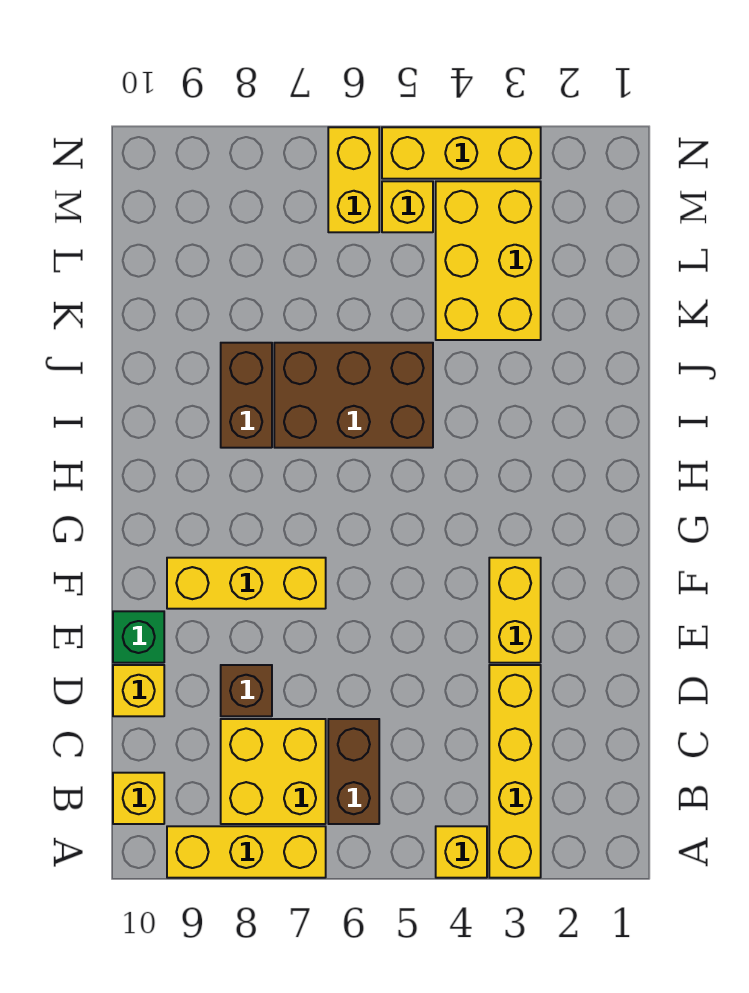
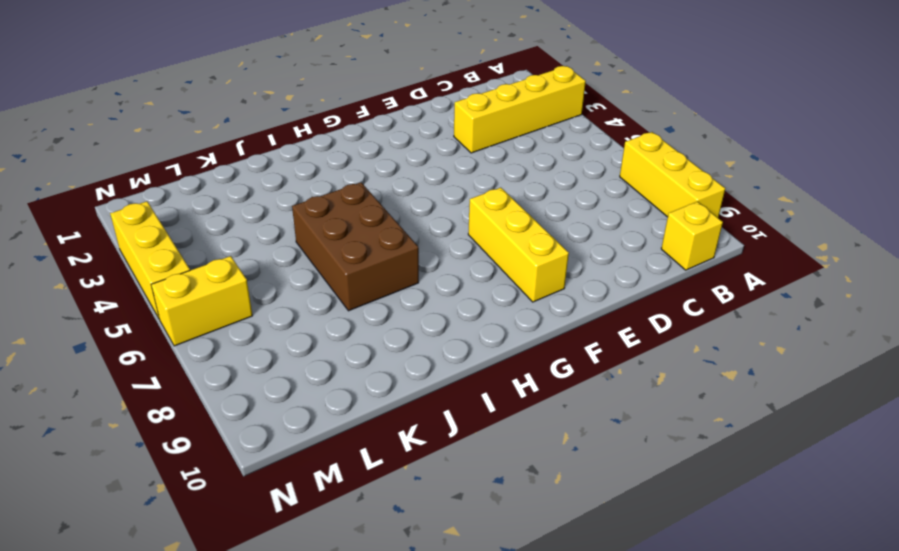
none -> yellow brick A4 level 1
none -> brown brick B6:C6 level 1
none -> yellow brick B7:C8 level 1

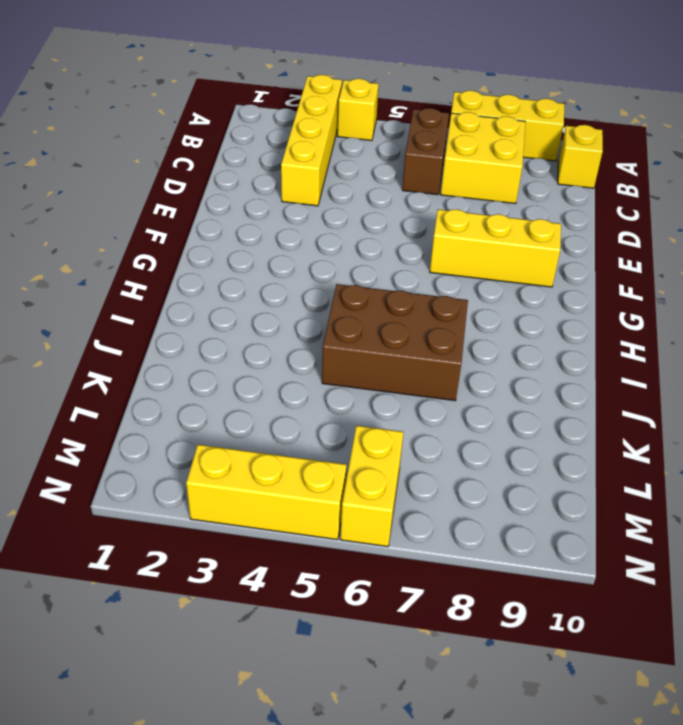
none -> brown brick D8 level 1
none -> yellow brick D10 level 1
none -> yellow brick E3:F3 level 1

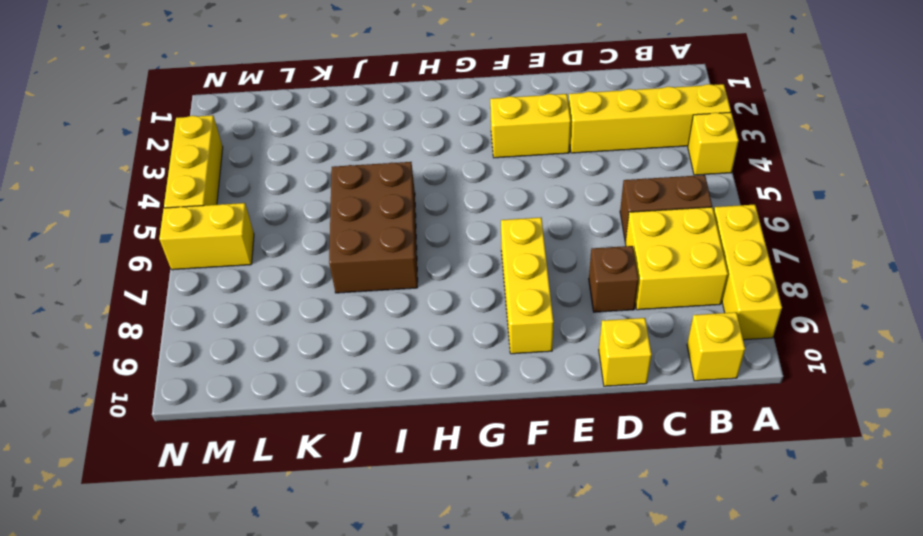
none -> green brick E10 level 1
none -> brown brick I8:J8 level 1
none -> yellow brick K3:M4 level 1

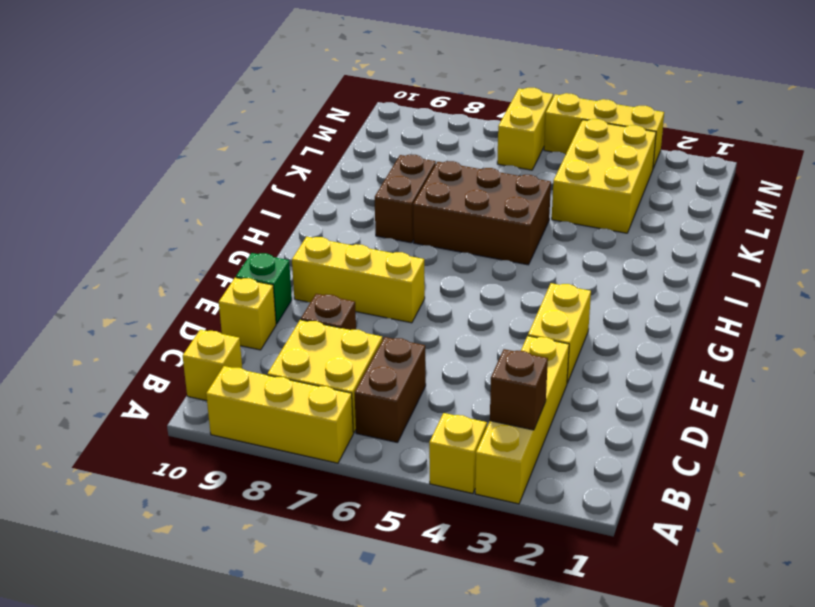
brown brick B3 level 2 -> none
none -> yellow brick M5 level 1

